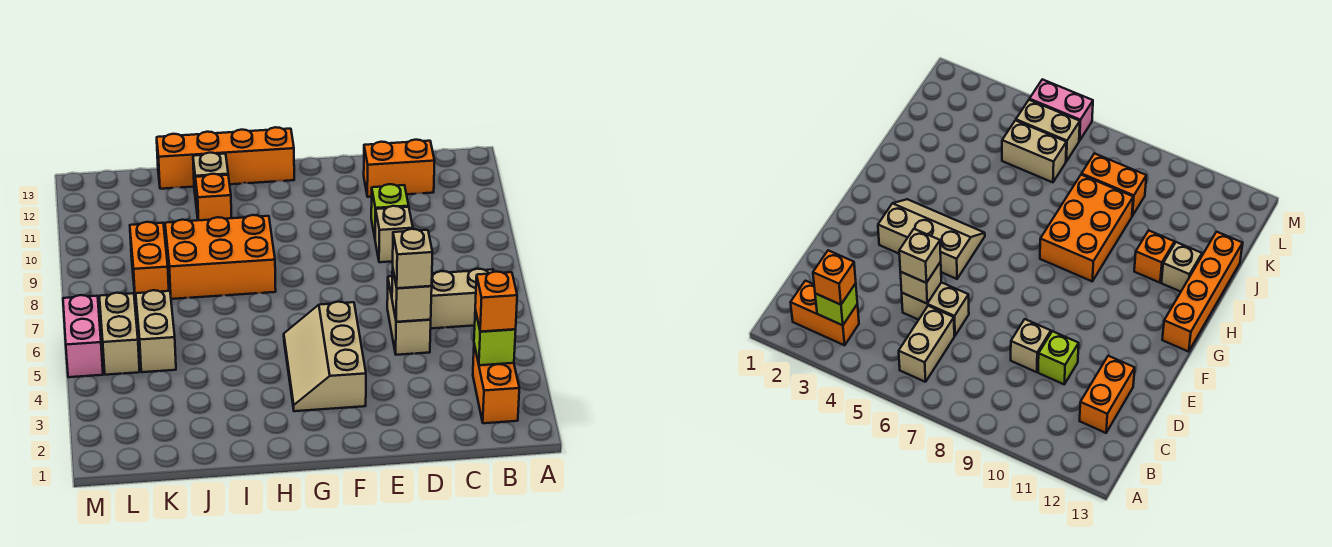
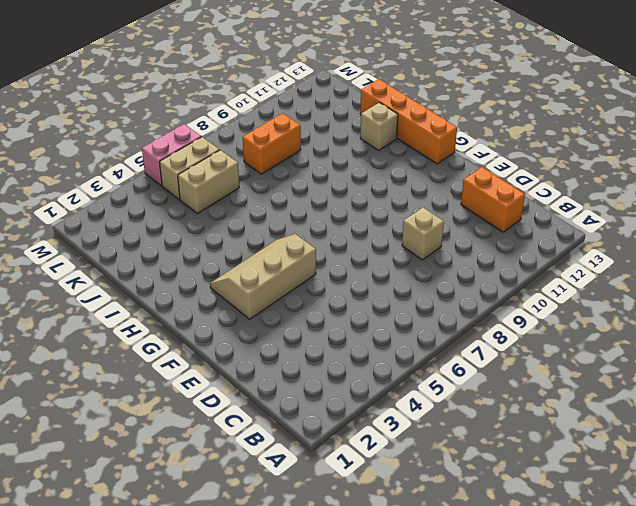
none -> orange brick B2:B3 level 1
none -> tan brick B6:C6 level 1
none -> tan brick D5:D6 level 1

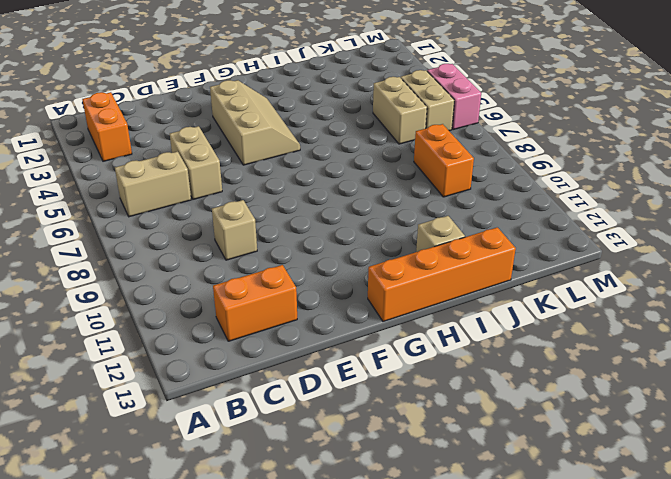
none -> lime brick D10 level 1
none -> orange brick H8:J9 level 1
none -> orange brick I11 level 1

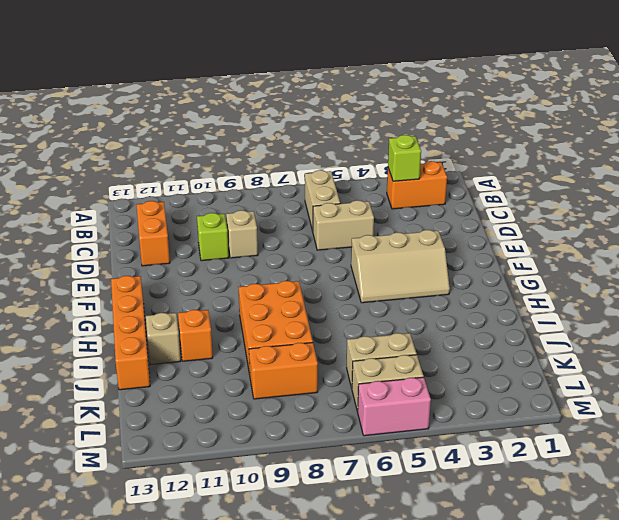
none -> tan brick D5 level 2
none -> orange brick B3 level 3
none -> tan brick D5 level 3

